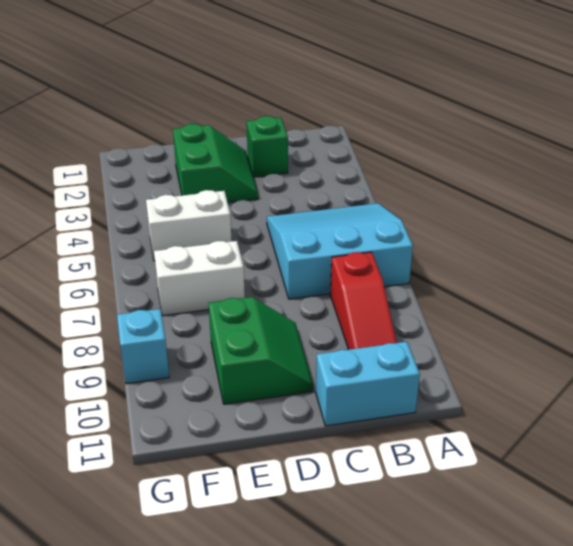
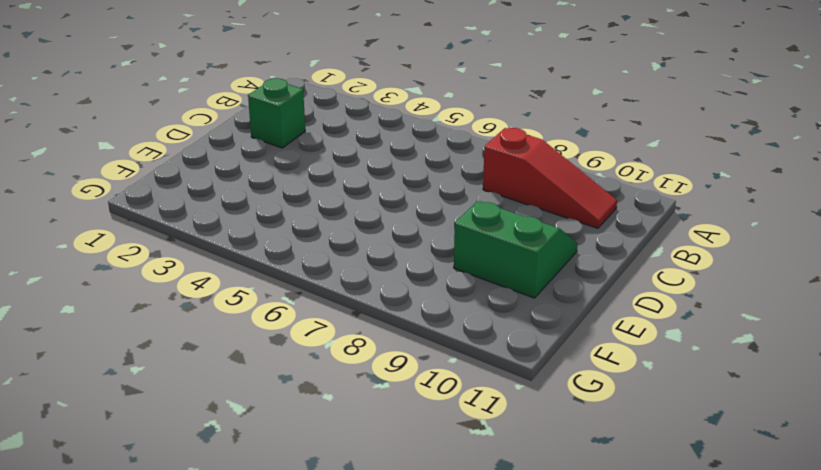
none -> cyan slope A5:C7 level 1 top 7
none -> cyan brick B11:C11 level 1

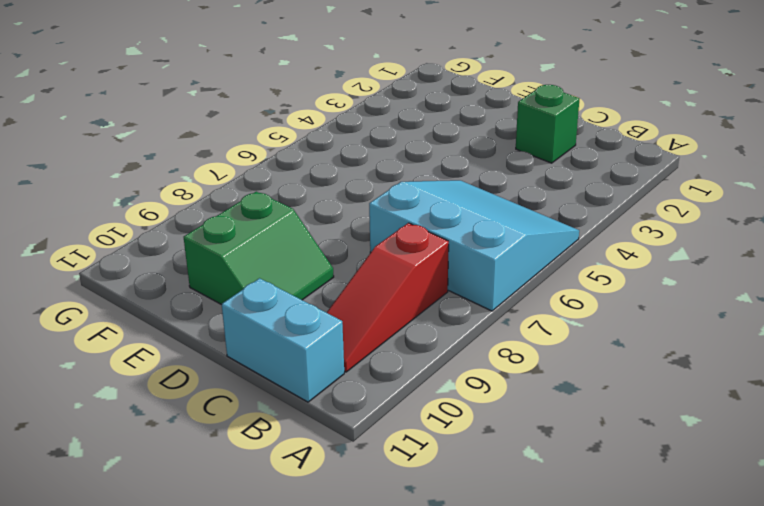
none -> green slope D2:E3 level 1 top E
none -> white brick E5:F5 level 1

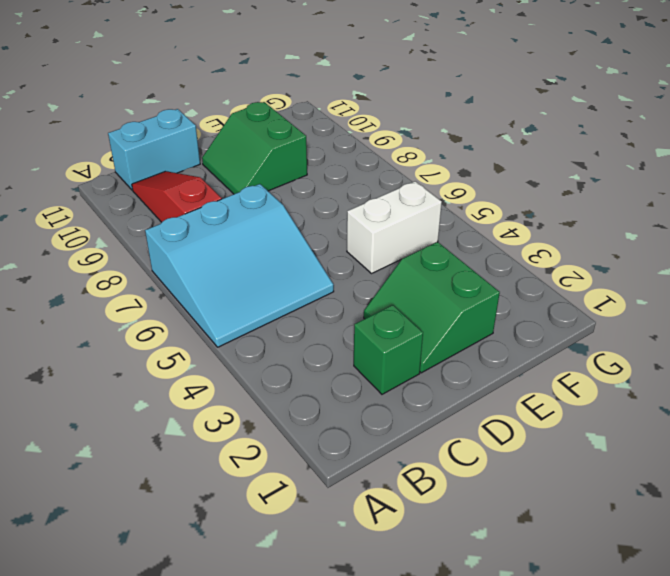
none -> white brick E7:F7 level 1
none -> cyan brick G9 level 1

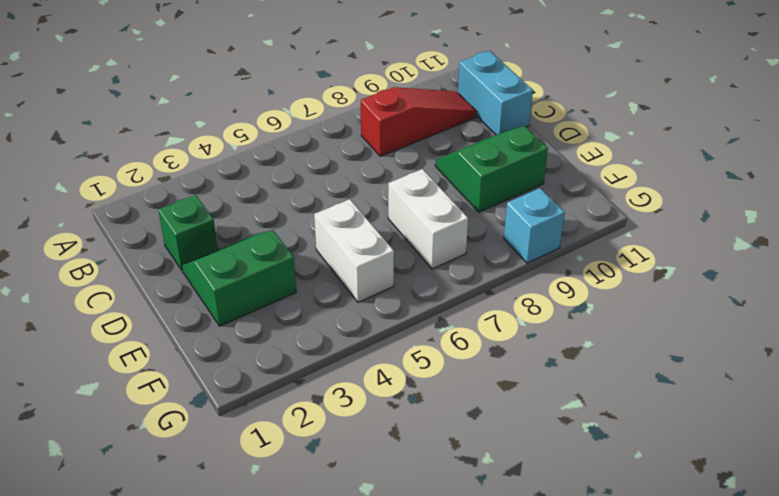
none -> cyan slope A5:C7 level 1 top 7

